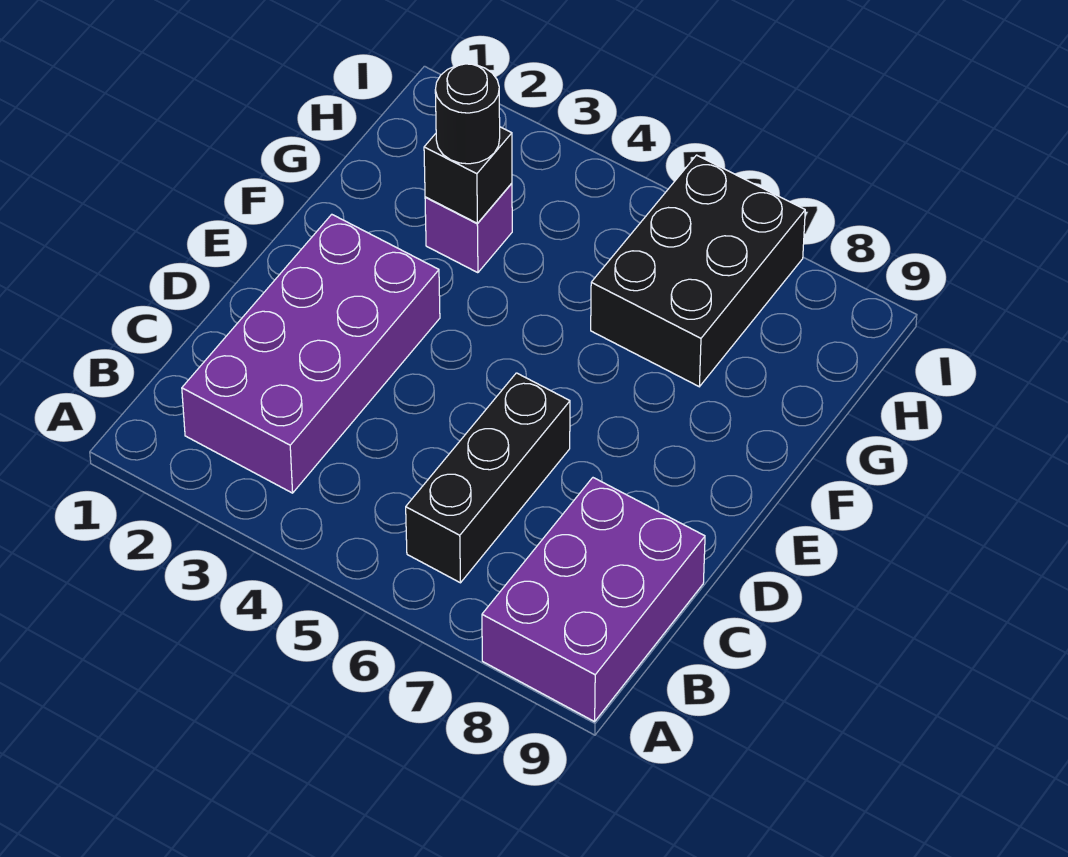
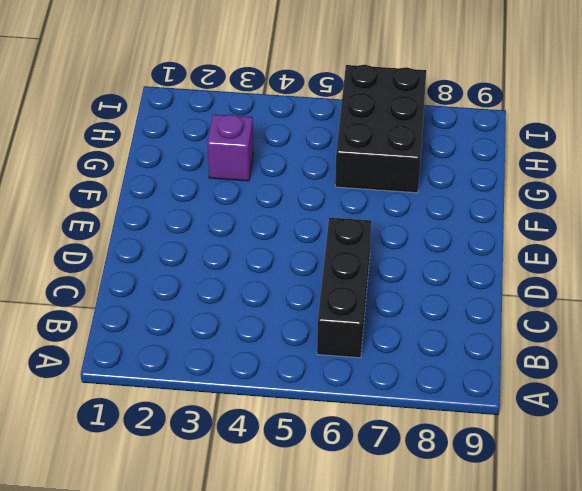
none -> purple brick A8:C9 level 1
none -> purple brick B2:E3 level 1

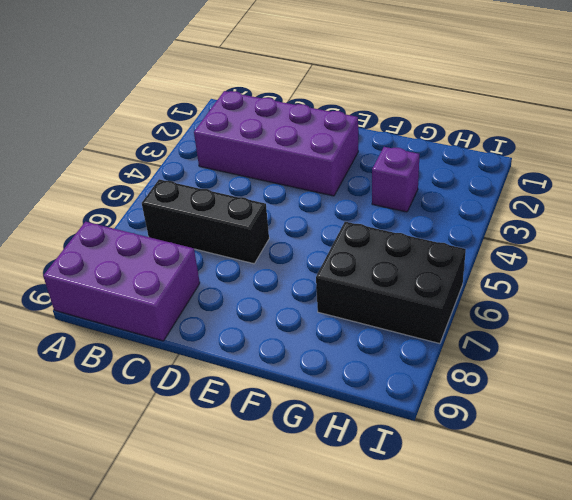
none -> black brick G3 level 2
none -> black round brick G3 level 3

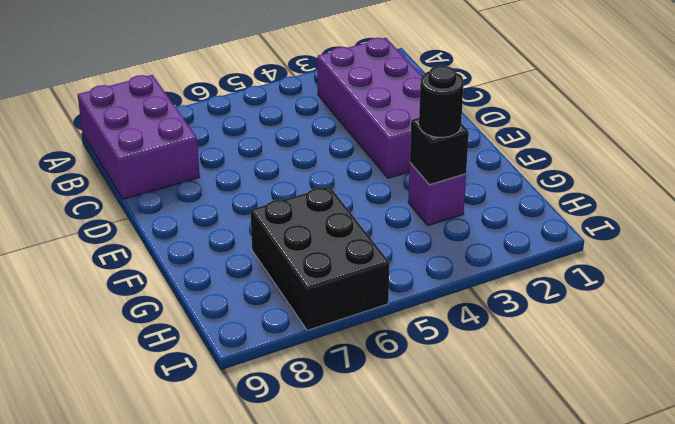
none -> black brick B6:D6 level 1

